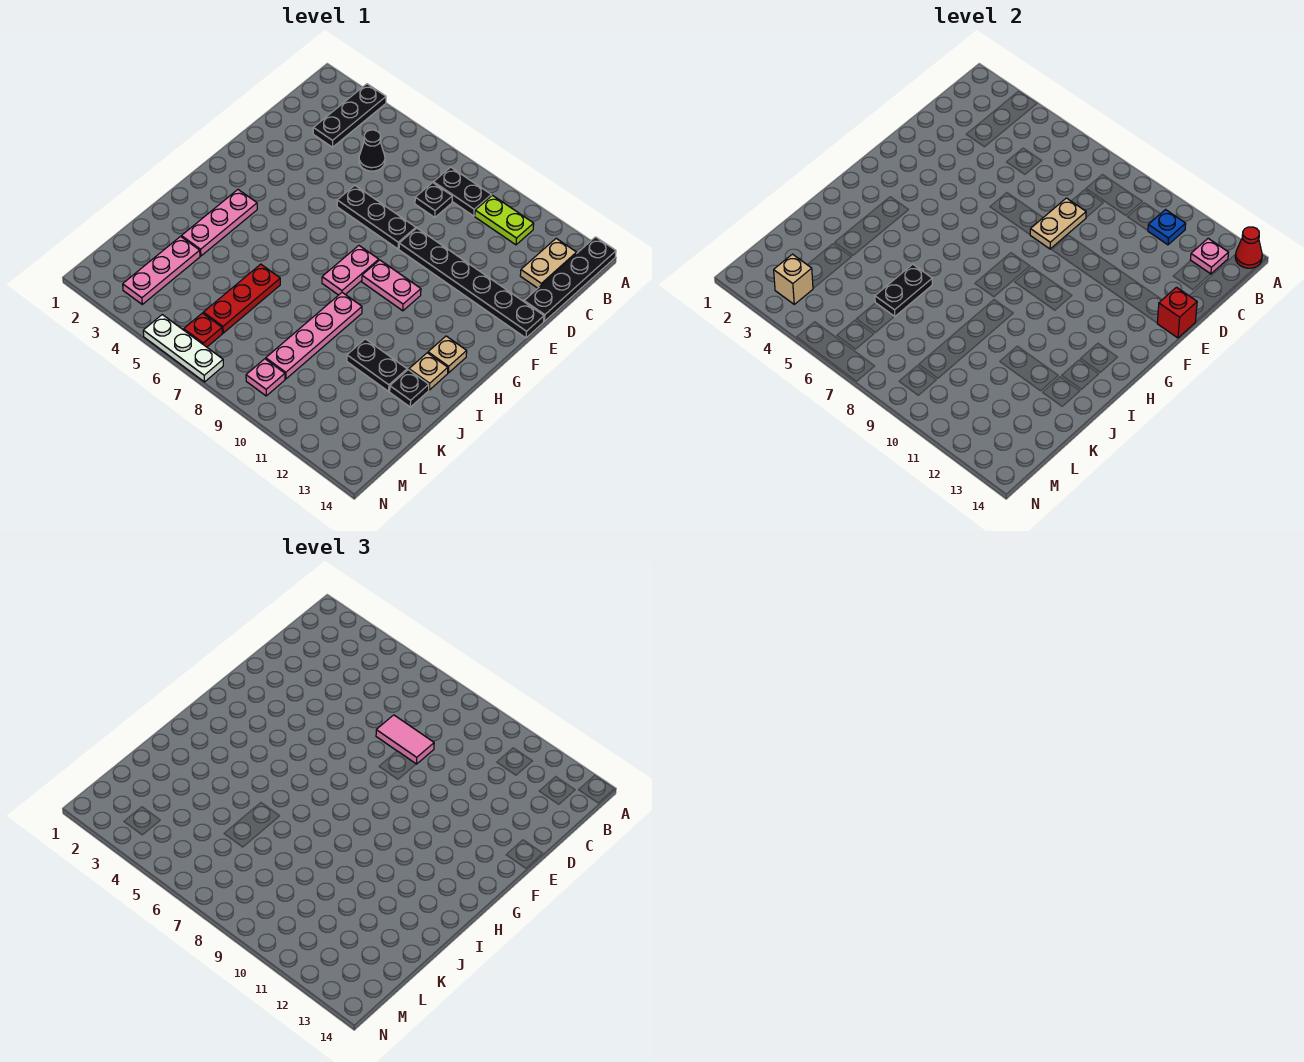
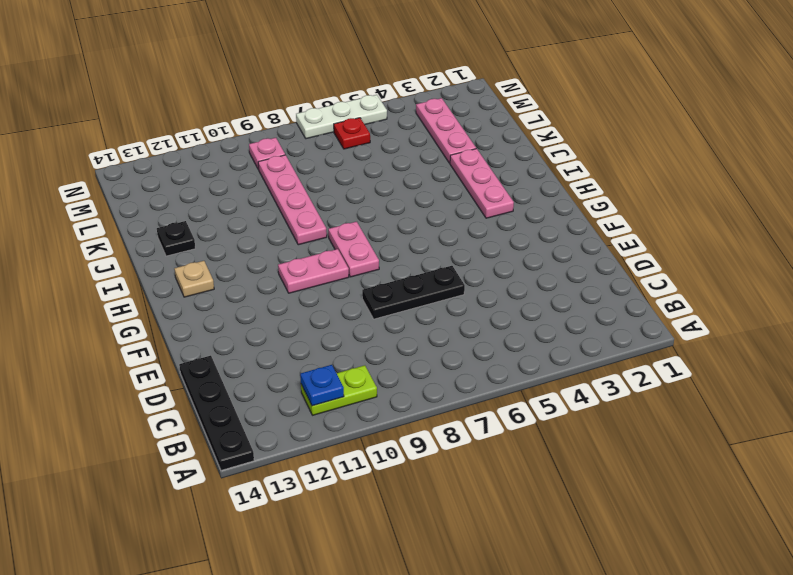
none -> black plate A3:C3 level 1
none -> black plate B8:B9 level 1
none -> tan plate B13:C13 level 1
none -> black cone C5 level 1

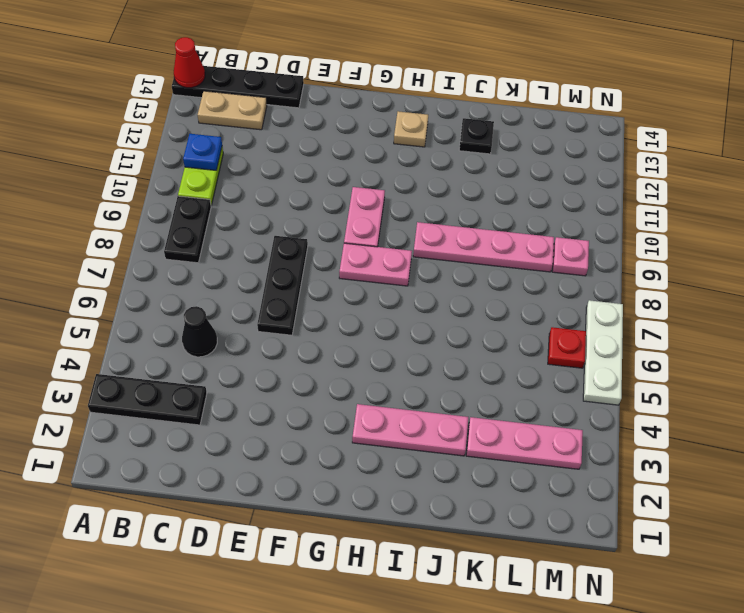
none -> black plate C8 level 1
none -> black plate E9:E14 level 1
none -> tan plate I13 level 1
none -> red plate J6:L6 level 1

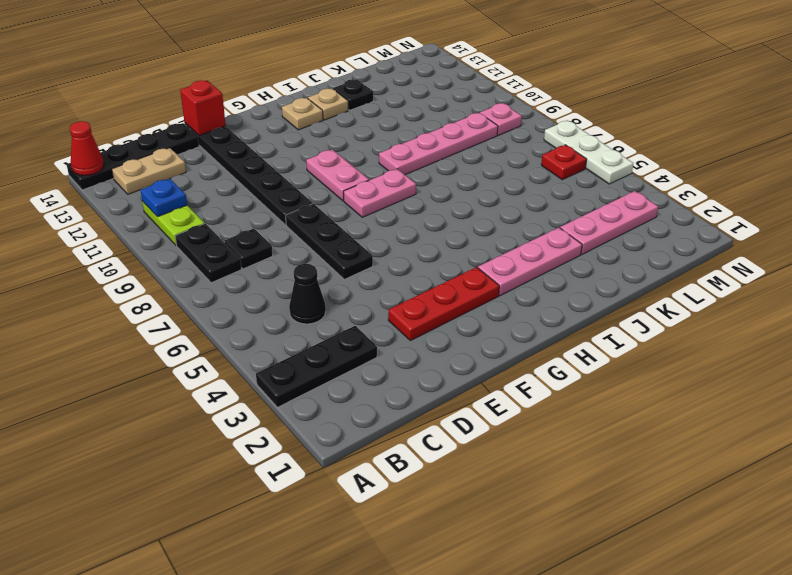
red plate E3:G3 level 1 -> red plate J6:L6 level 1
none -> black plate J11:J12 level 1
none -> pink plate B13 level 2
none -> tan plate D8:E8 level 2
none -> black plate J6:K6 level 2

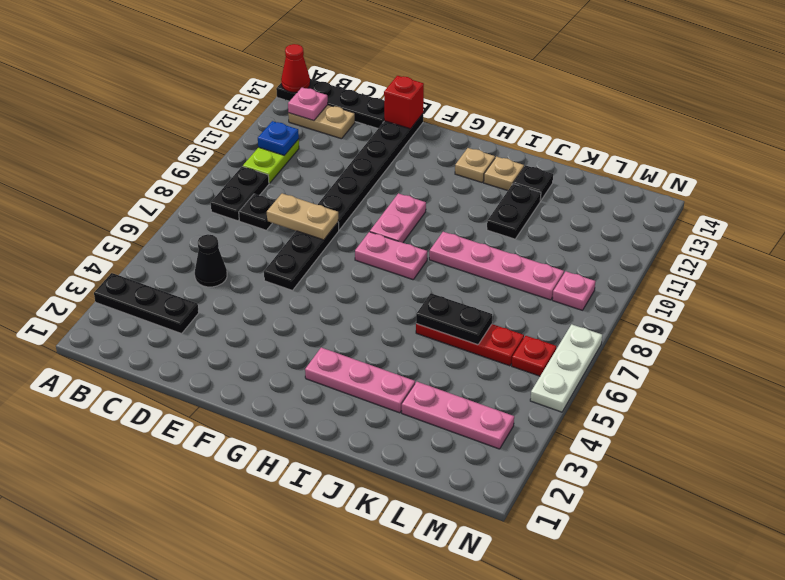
none -> tan brick M3 level 2
none -> pink tile D7:D8 level 3

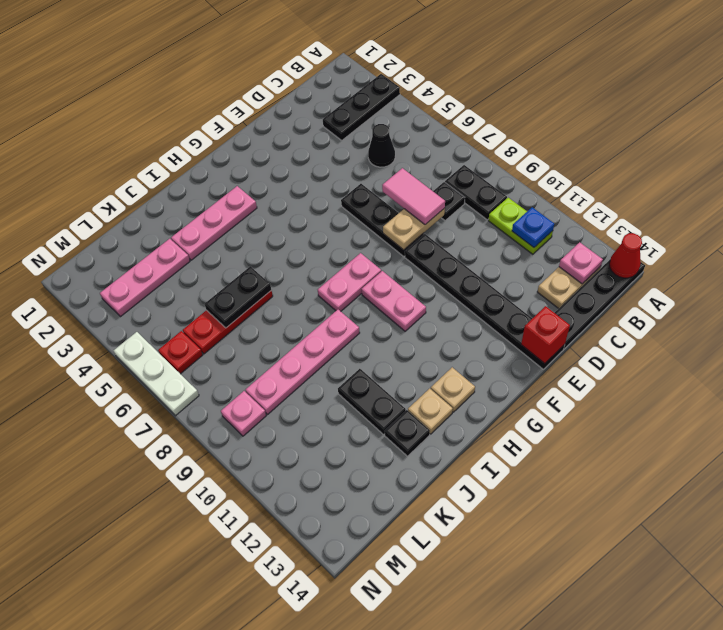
none -> tan brick M3 level 2

